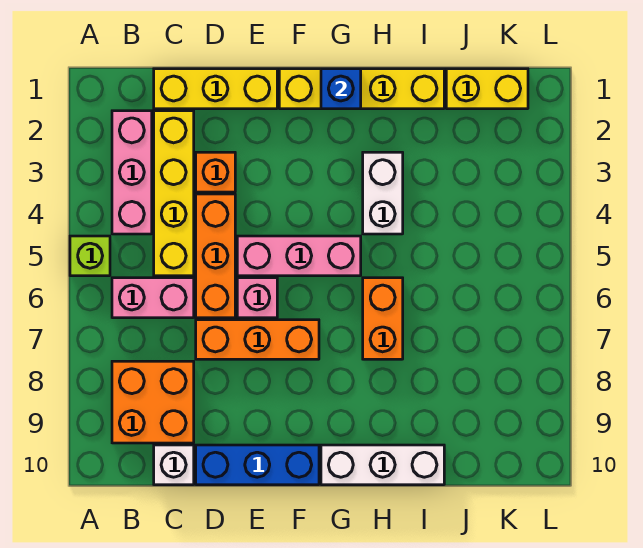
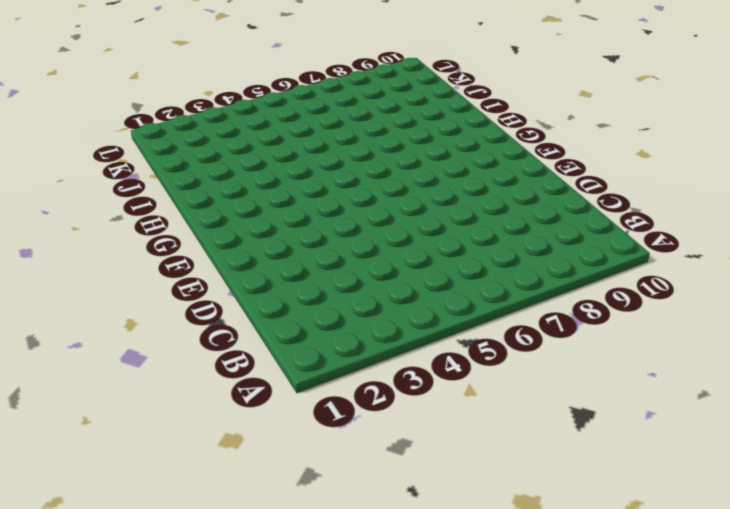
none -> lime brick A5 level 1
none -> pink brick B2:B4 level 1
none -> pink brick B6:C6 level 1

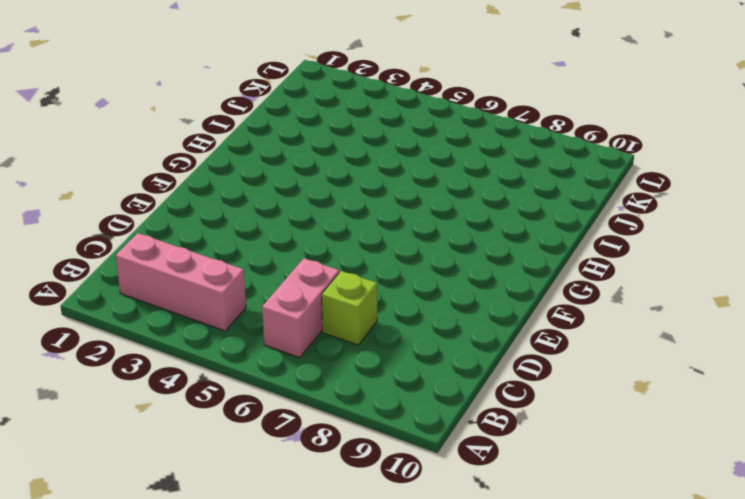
lime brick C7 level 1 -> lime brick A5 level 1
none -> orange brick B8:C9 level 1
none -> yellow brick C1:E1 level 1
none -> yellow brick C2:C5 level 1

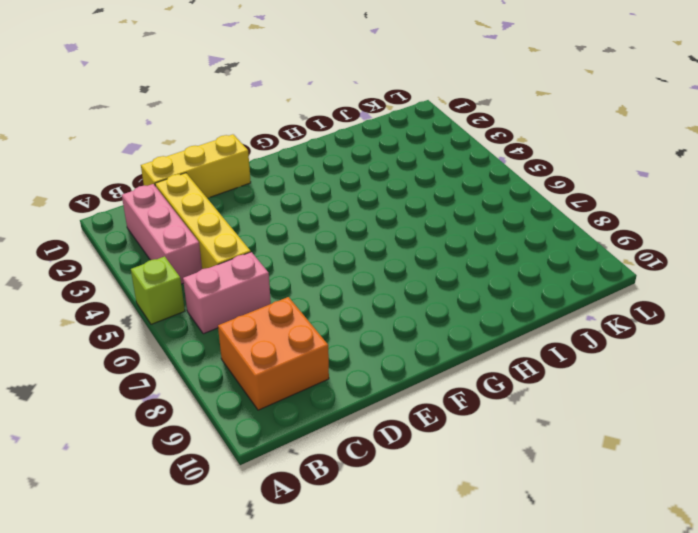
none -> white brick C10 level 1
none -> orange brick D3 level 1
none -> orange brick D4:D6 level 1

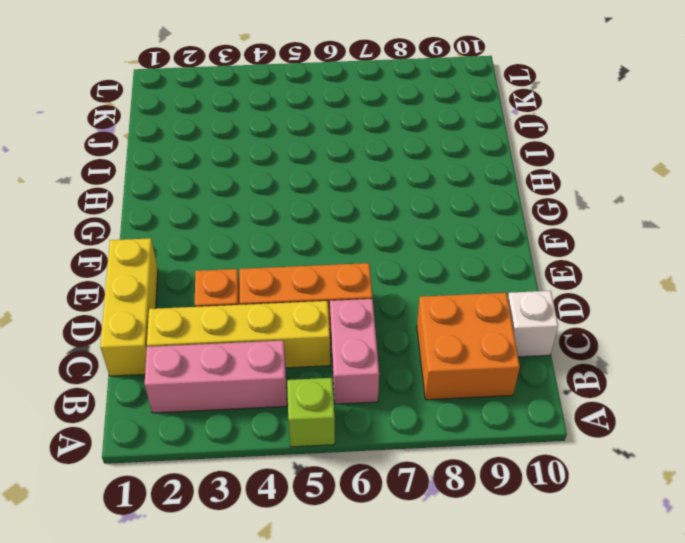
none -> orange brick D7:F7 level 1
none -> blue brick D10:F10 level 1
none -> pink brick E5:G5 level 1

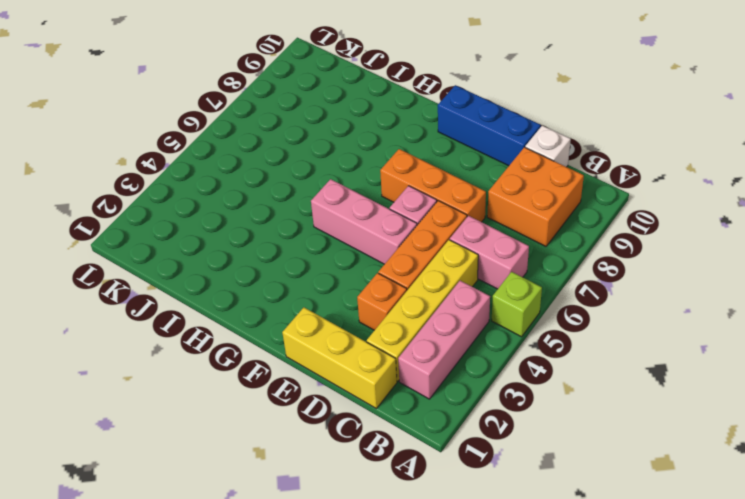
none -> yellow brick F1:I1 level 1
none -> white brick G10:I10 level 1
none -> white brick H3:H4 level 1

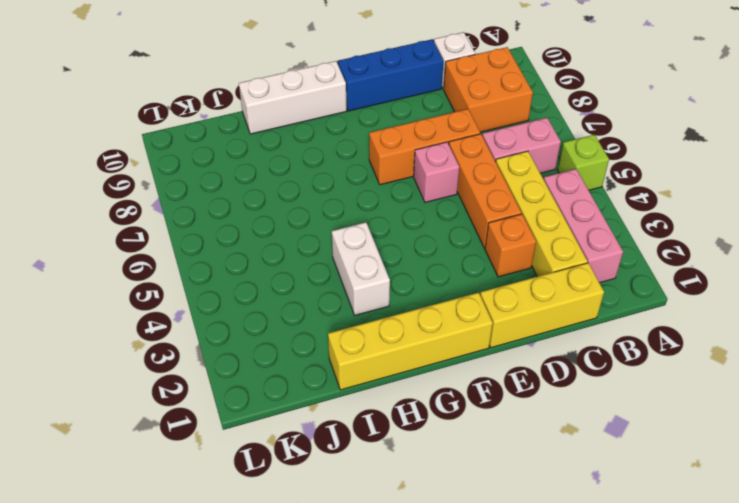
none -> pink brick E5:G5 level 1
none -> orange brick H6:H7 level 1
none -> yellow brick J1:K1 level 1

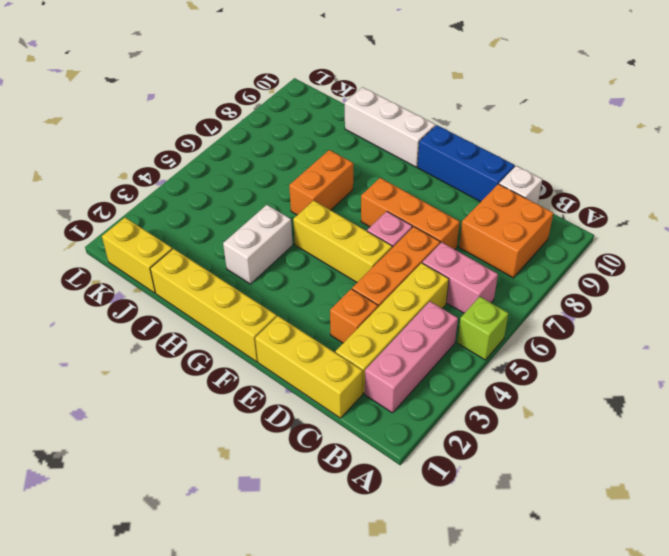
yellow brick E5:G5 level 1 -> pink brick E5:G5 level 1
none -> blue brick G1 level 2

